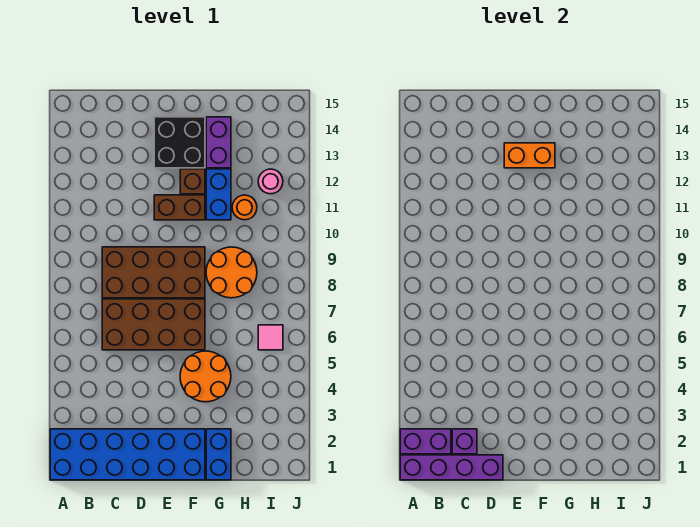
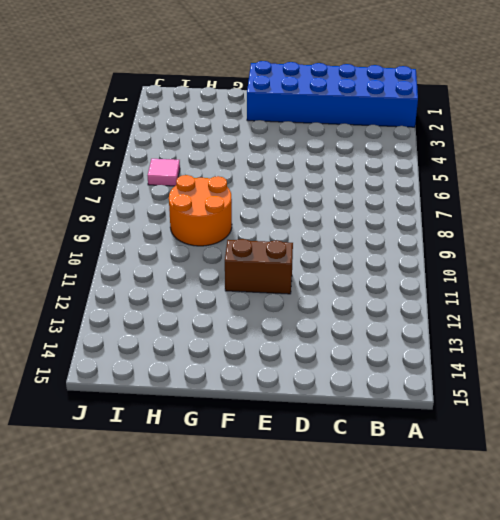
none -> brown brick C6:F7 level 1
none -> brown brick C8:F9 level 1
none -> black brick E13:F14 level 1

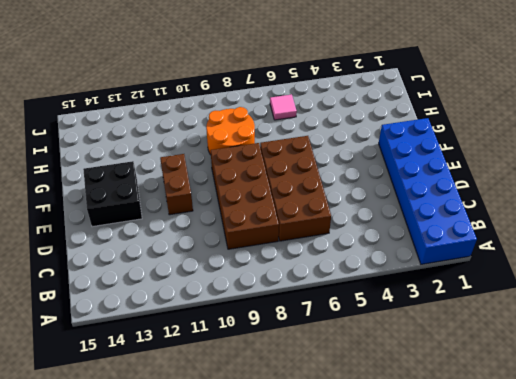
none -> orange round brick F4:G5 level 1
none -> brown brick F12 level 1
none -> blue brick G1:G2 level 1

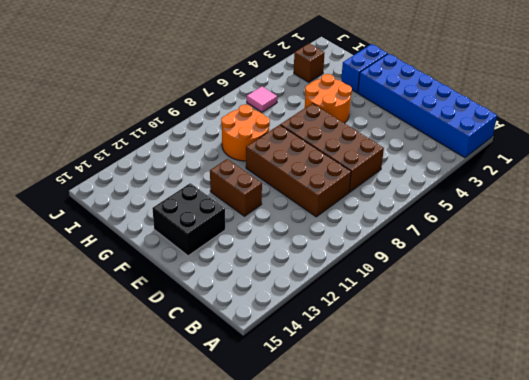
brown brick I3 level 1 -> brown brick F12 level 1
none -> blue brick G11:G12 level 1
none -> purple brick G13:G14 level 1
none -> orange round brick H11 level 1

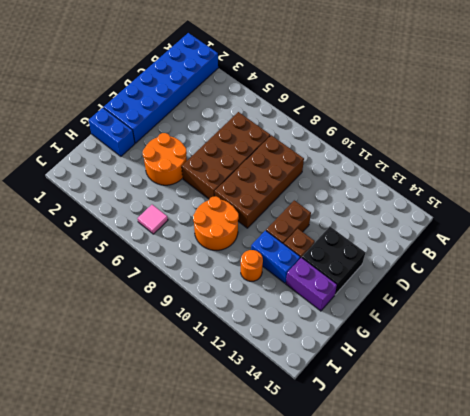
none -> pink round brick I12 level 1
none -> purple brick A1:D1 level 2
none -> purple brick A2:B2 level 2

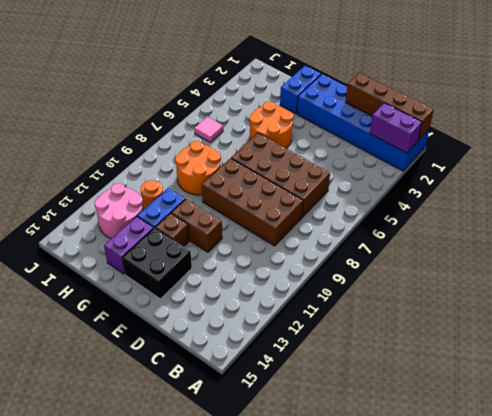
brown brick A1:D1 level 2 -> purple brick A1:D1 level 2
pink round brick H12:I13 level 1 -> pink round brick I12 level 1
none -> purple brick C2 level 2
none -> orange brick E13:F13 level 2

